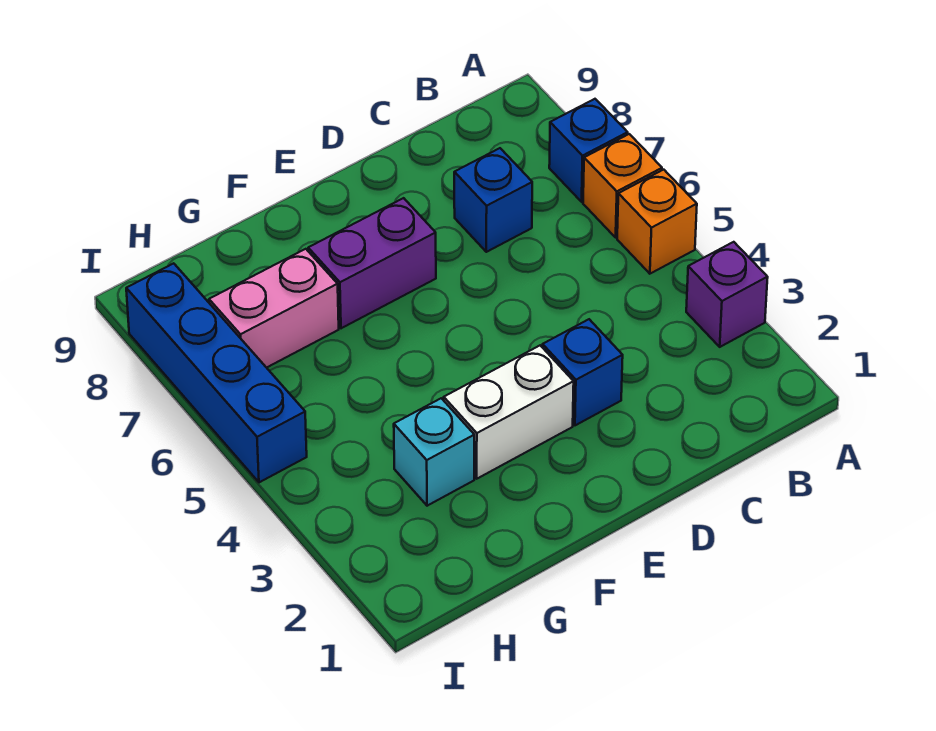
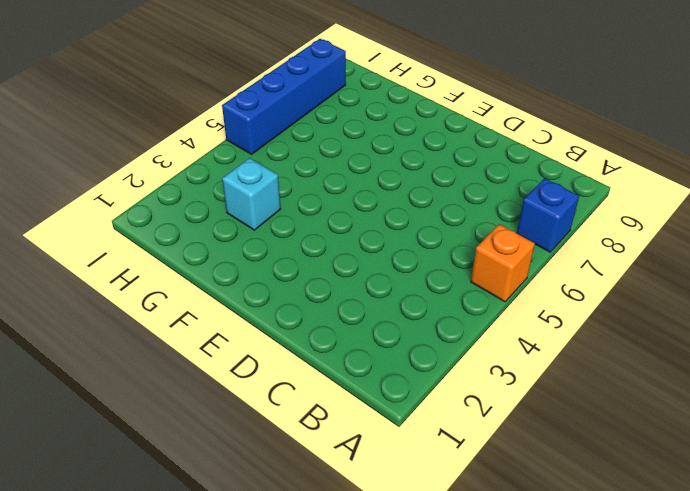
none -> purple brick A3 level 1
none -> orange brick A6 level 1

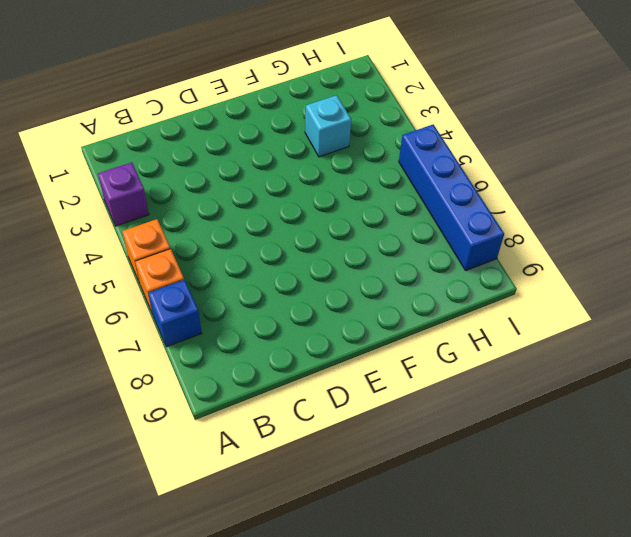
none -> blue brick C7 level 1
none -> blue brick D3 level 1

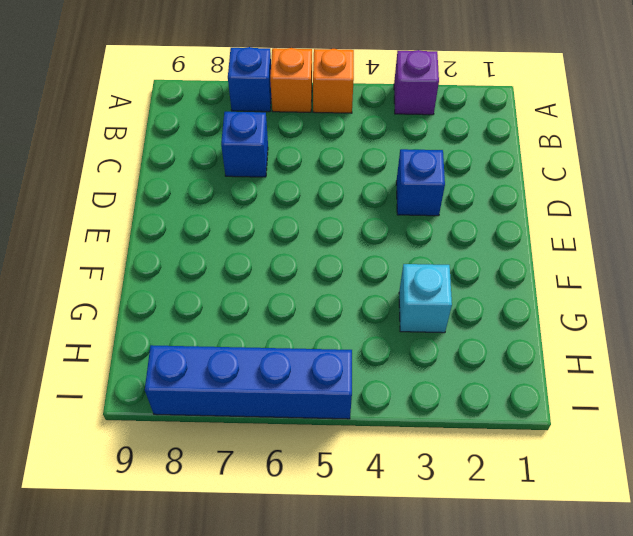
none -> white brick E3:F3 level 1
none -> purple brick E7:F7 level 1

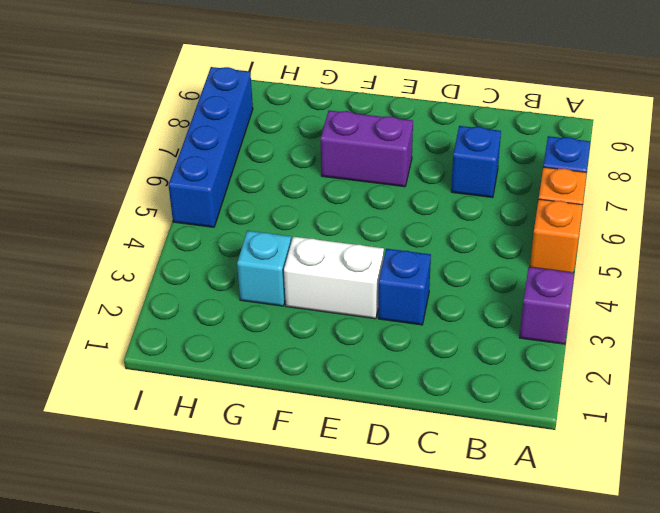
none -> pink brick G7:H7 level 1

